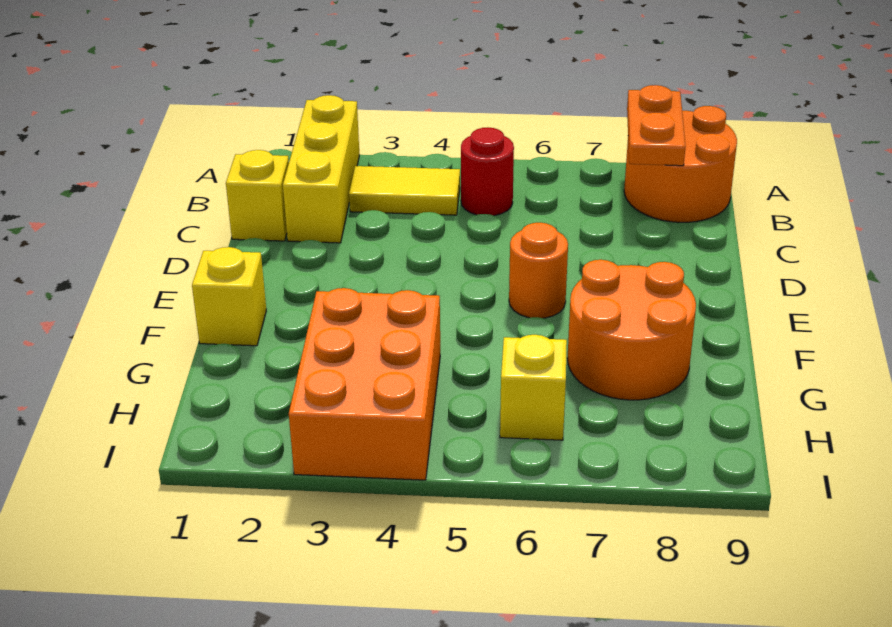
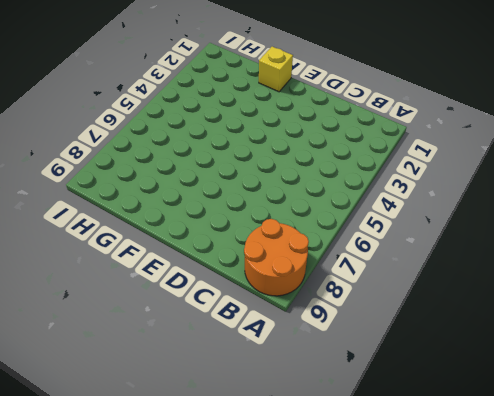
none -> yellow brick A2:C2 level 1
none -> yellow tile B3:B4 level 1

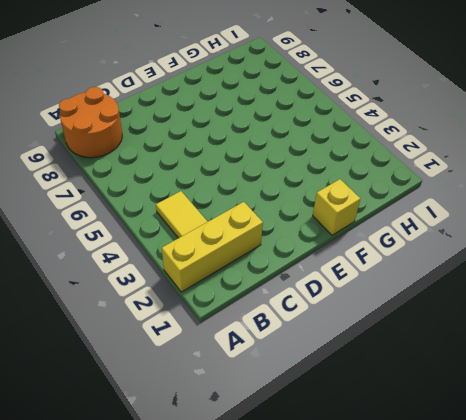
none -> red round brick B5 level 1
none -> yellow brick C1 level 1

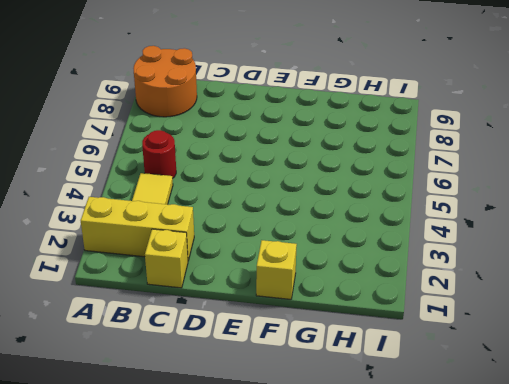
none -> orange round brick E6 level 1
none -> orange round brick F7:G8 level 1

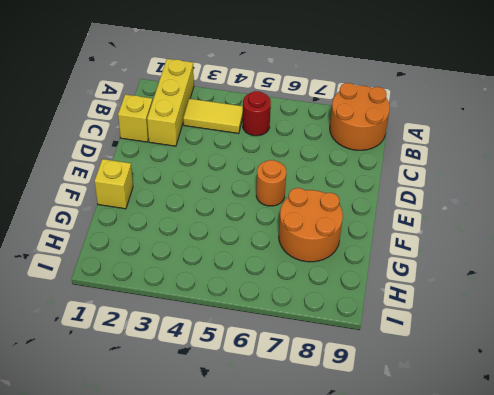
none -> orange brick G3:I4 level 1
none -> yellow brick H6 level 1

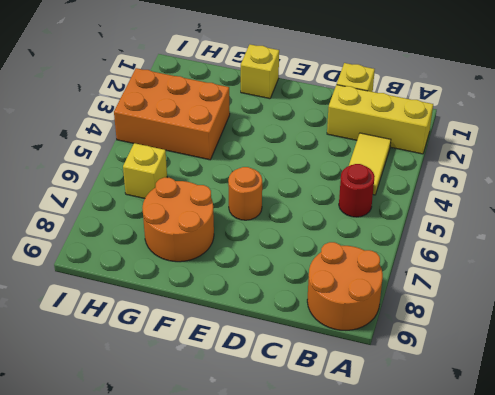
none -> orange plate A8:B8 level 2

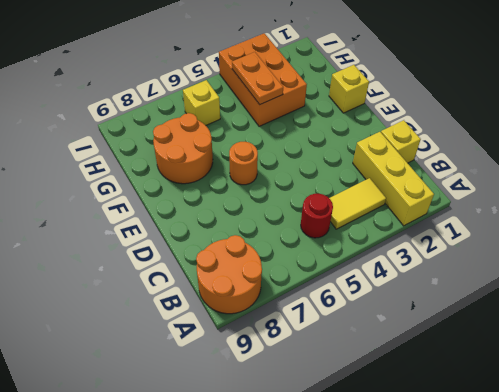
orange plate G4:H4 level 2 -> orange plate A8:B8 level 2

